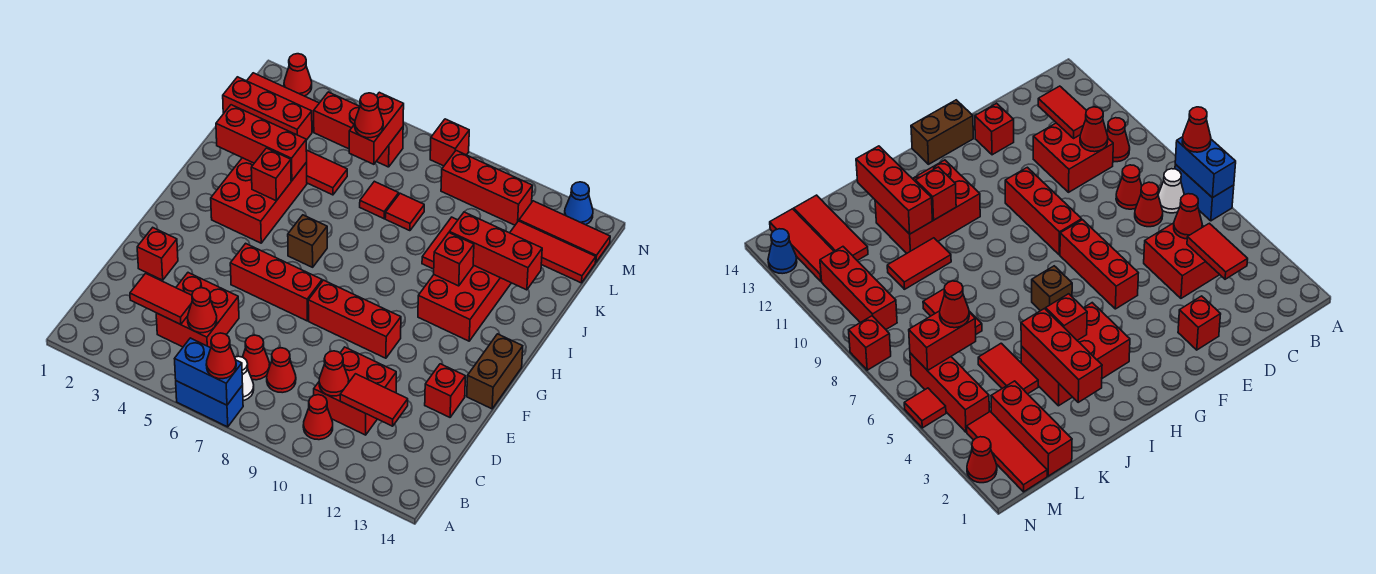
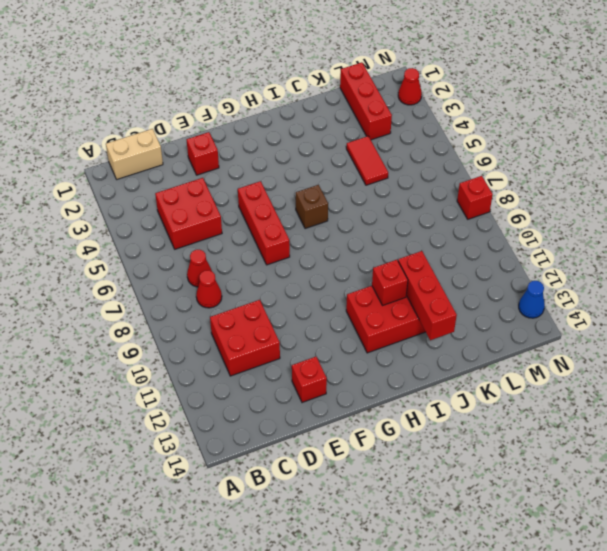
tan brick B1:C1 level 1 -> none
none -> blue brick A6:A7 level 1
none -> white cone B7 level 1
none -> red cone B10 level 1
none -> red brick F8:F10 level 1

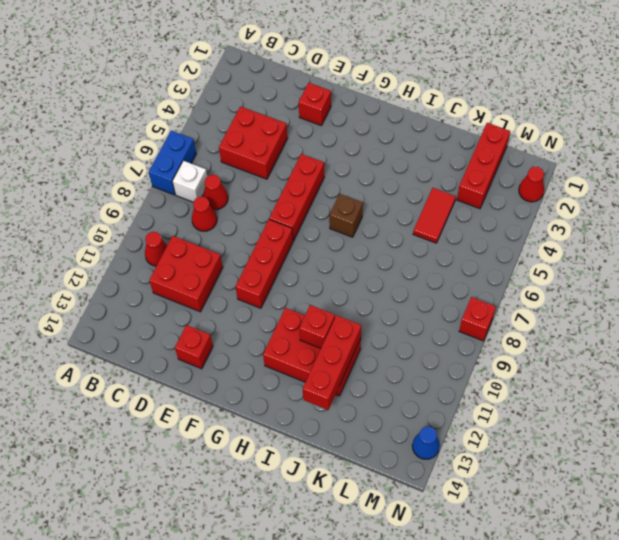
white brick B7 level 1 -> white cone B7 level 1
none -> brown brick F14:G14 level 1
none -> red brick H3:J4 level 1
none -> red tile J10:K10 level 1
none -> red tile K7 level 1

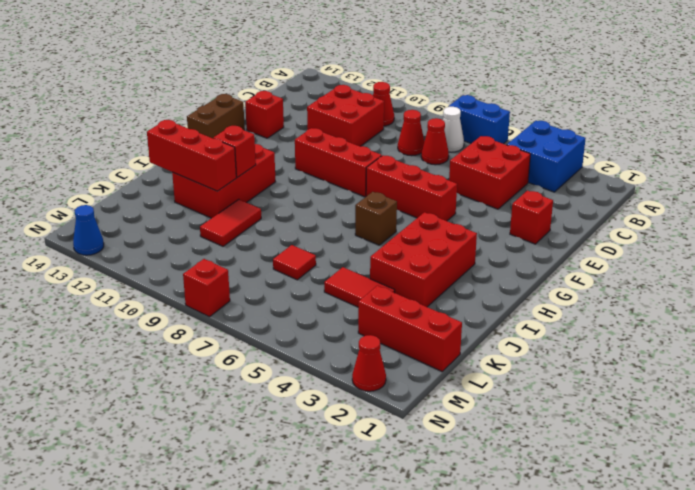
blue brick A3:B4 level 1 -> none
none -> red tile K8 level 1
none -> red tile L12:L14 level 1
none -> red tile M1:M3 level 1
none -> red brick M4:M6 level 1

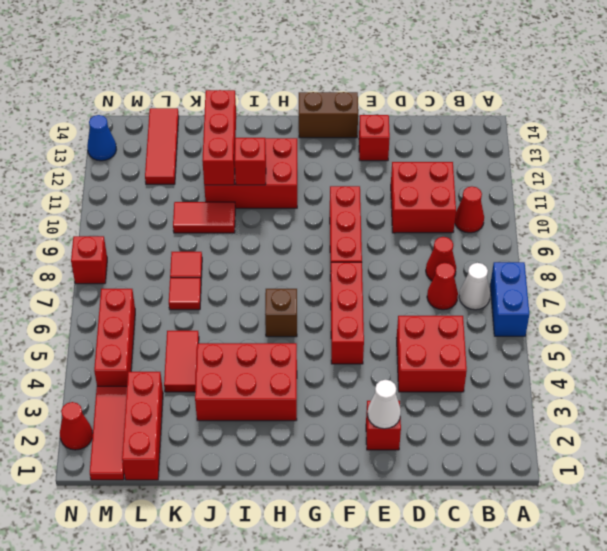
white cone E2 level 2 -> none
none -> red brick M9:M11 level 1
none -> red tile M12:M14 level 1
none -> red tile N5 level 1
none -> blue brick A6:A7 level 2

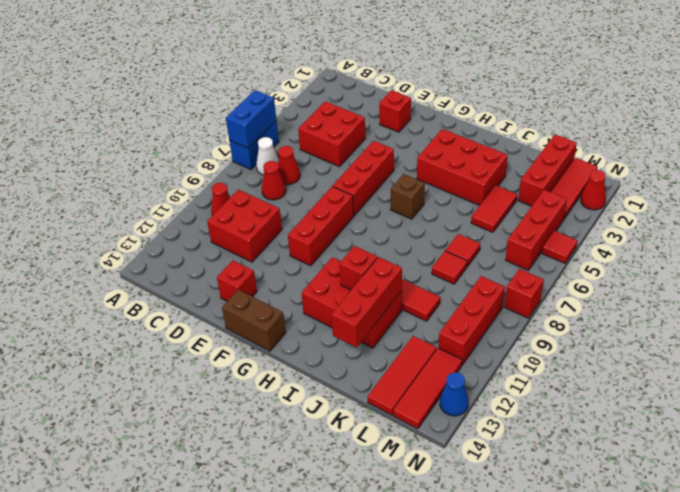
none -> red tile C3:C4 level 2
none -> red cone C5 level 2
none -> red cone C10 level 2
none -> red tile C11:C12 level 2

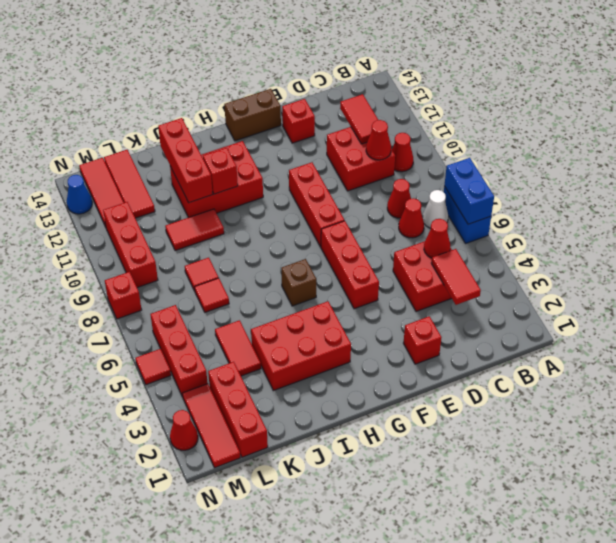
none -> red brick I4 level 2
none -> red brick J2:J4 level 2
none -> red brick L6:M6 level 2
none -> red cone A7 level 3

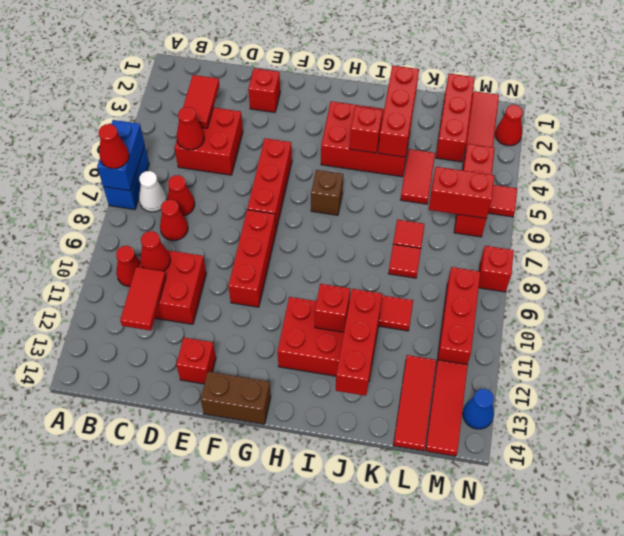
none -> red cone L6 level 3

